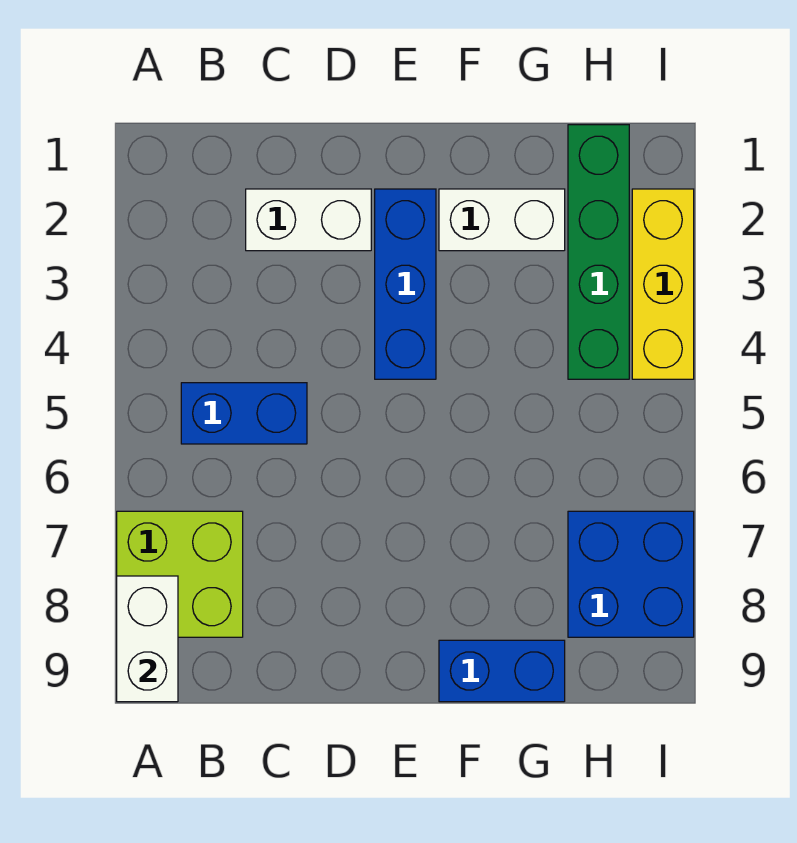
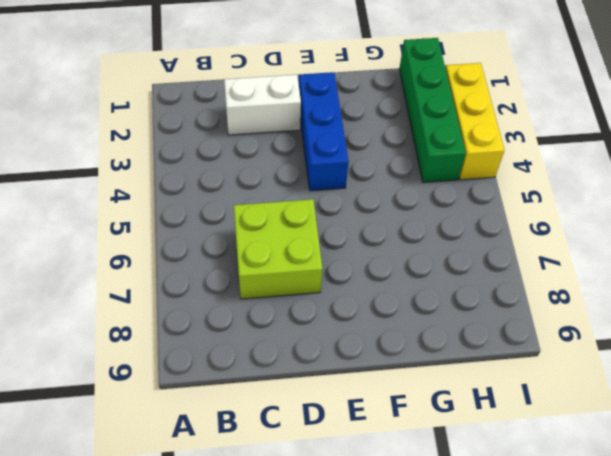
lime brick C6:D7 level 1 -> lime brick A7:B8 level 1
none -> blue brick B5:C5 level 1
none -> white brick F2:G2 level 1

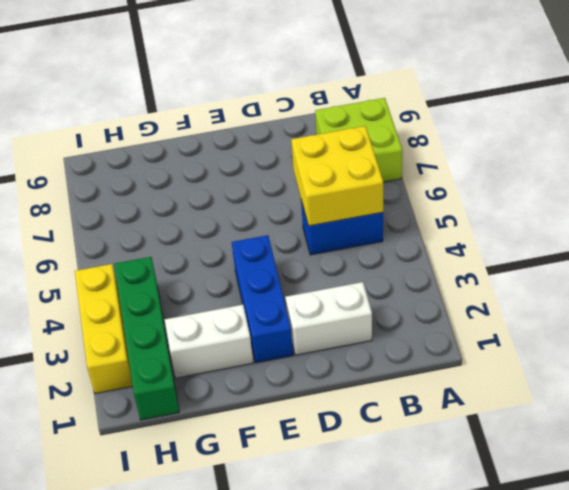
yellow brick B5:C6 level 2 -> none
none -> blue brick F9:G9 level 1
none -> blue brick H7:I8 level 1

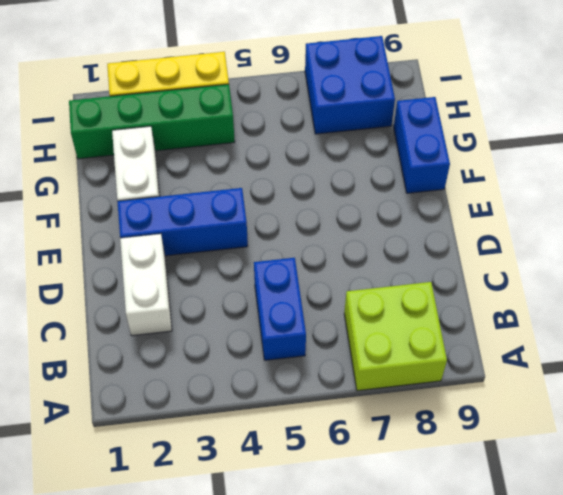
none -> white brick A8:A9 level 2

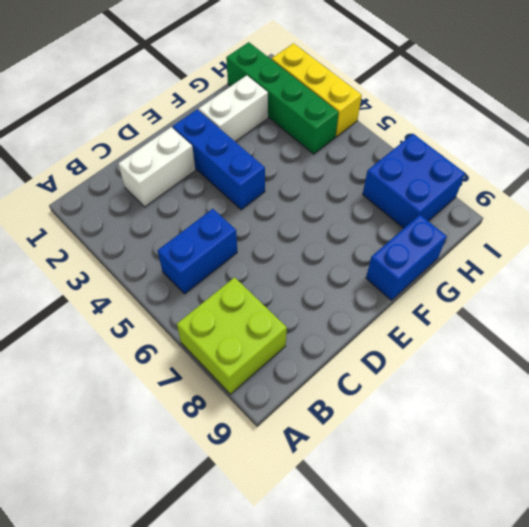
none -> white brick A8:A9 level 2

